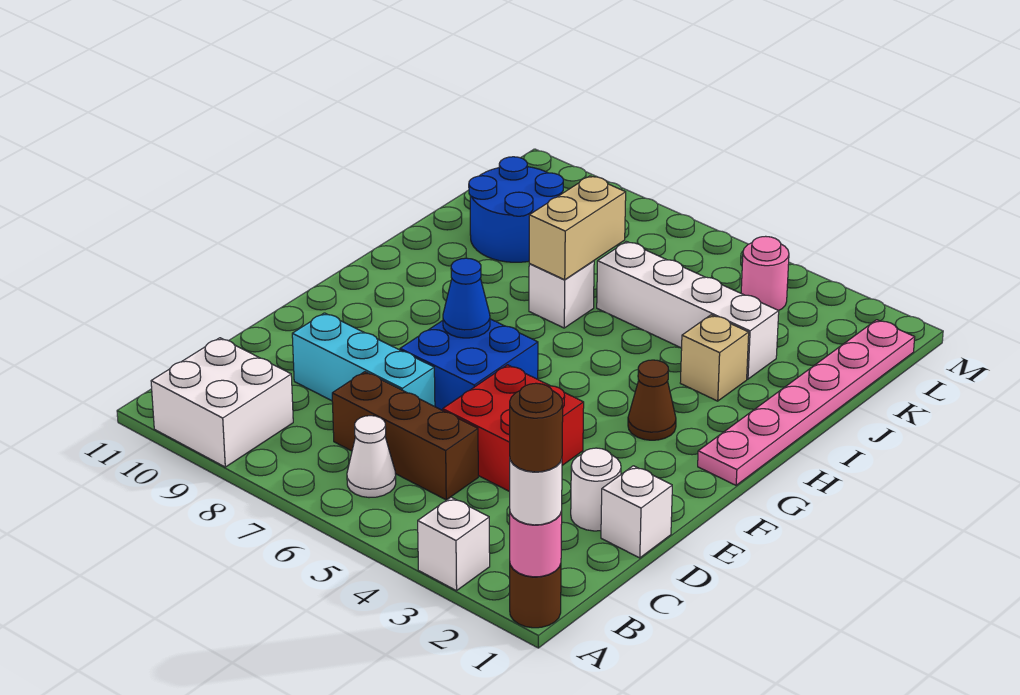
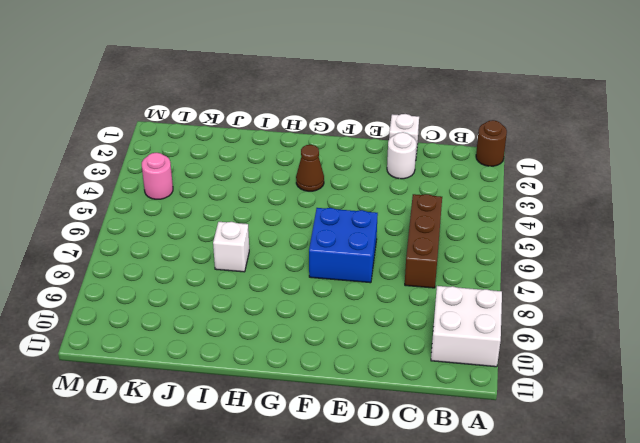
none -> white brick A3 level 1
none -> white cone B6 level 1
none -> red brick D4:E5 level 1

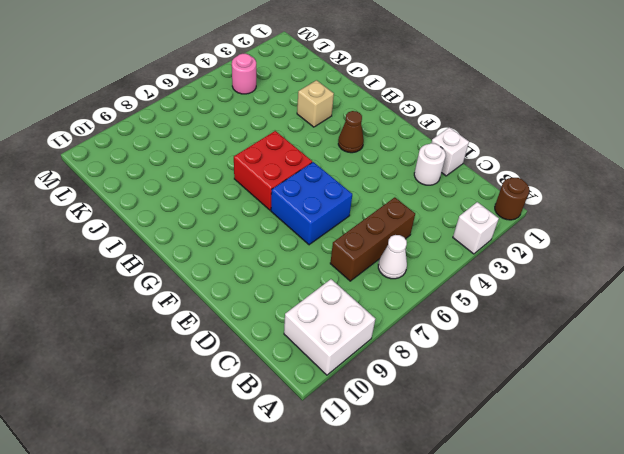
red brick G6:H7 level 1 -> red brick D4:E5 level 1
none -> cyan brick D7:D9 level 1
none -> pink plate G1:L1 level 1
none -> white brick I7 level 1

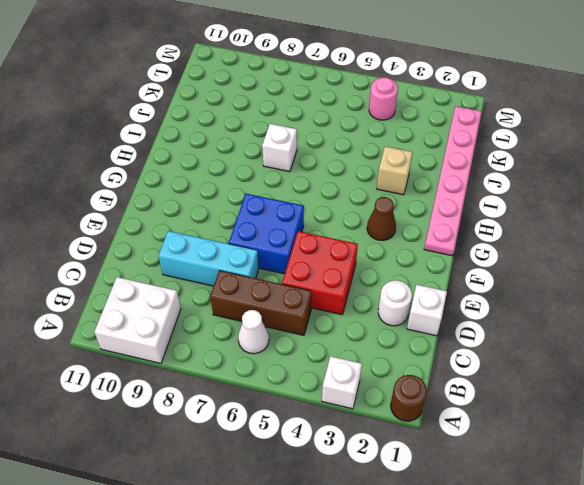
none -> white brick J3:J6 level 1
none -> blue round brick J9:K10 level 1
none -> pink round brick A1 level 2

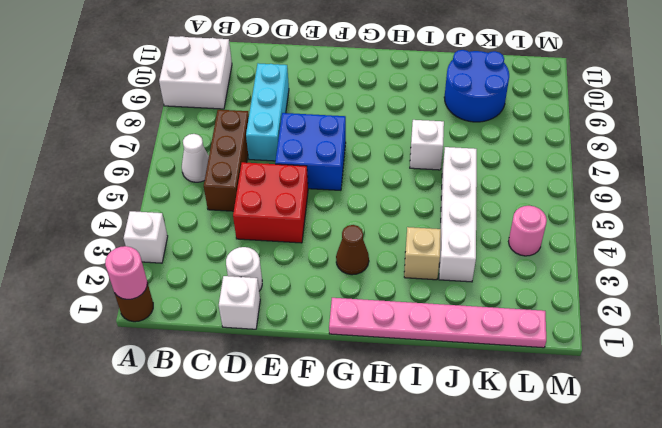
none -> blue cone F7 level 2
none -> tan brick I7:J7 level 2
none -> white round brick A1 level 3

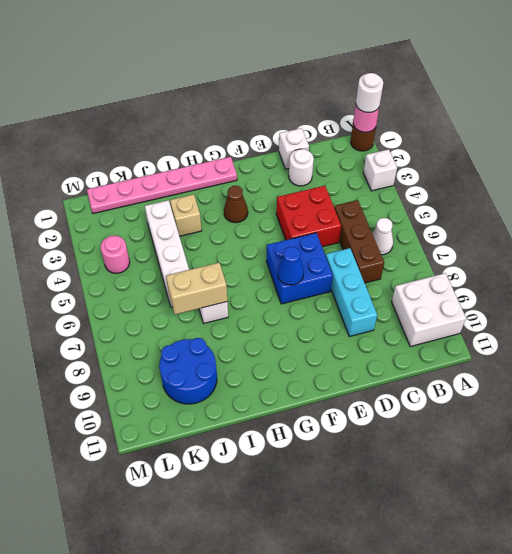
none -> brown round brick A1 level 4

